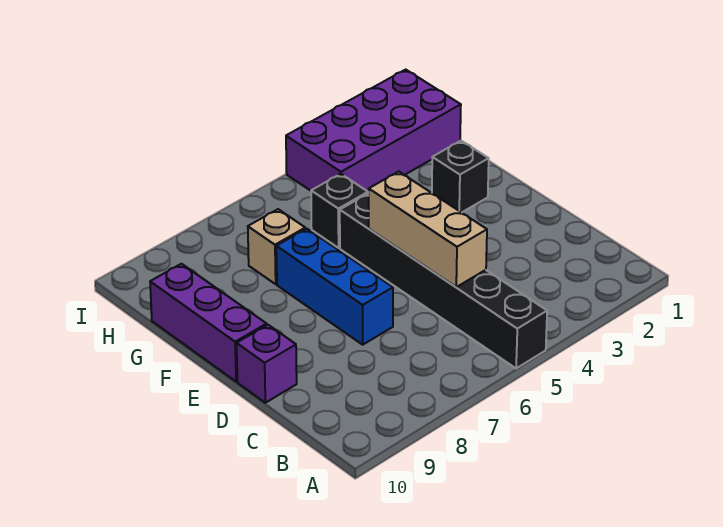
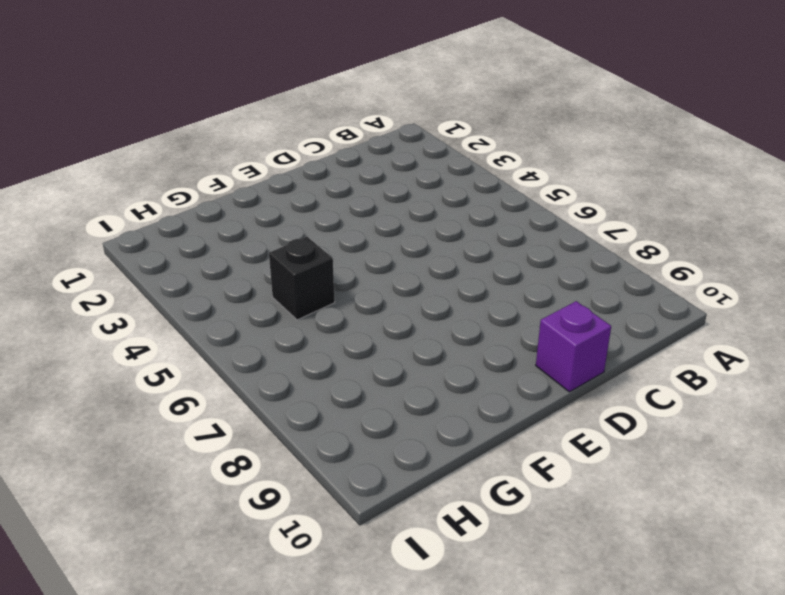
none -> black brick A5:F5 level 1
none -> blue brick D7:F7 level 1

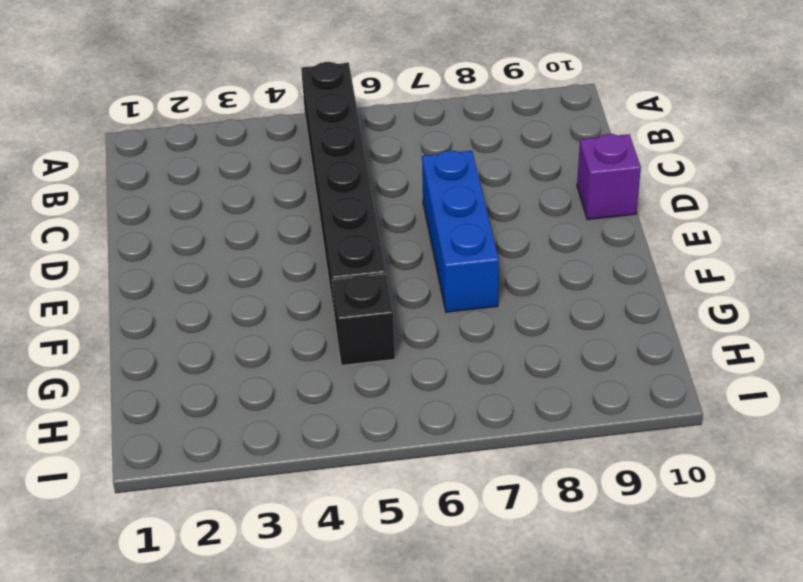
none -> purple brick E10:G10 level 1
none -> black brick F2 level 1

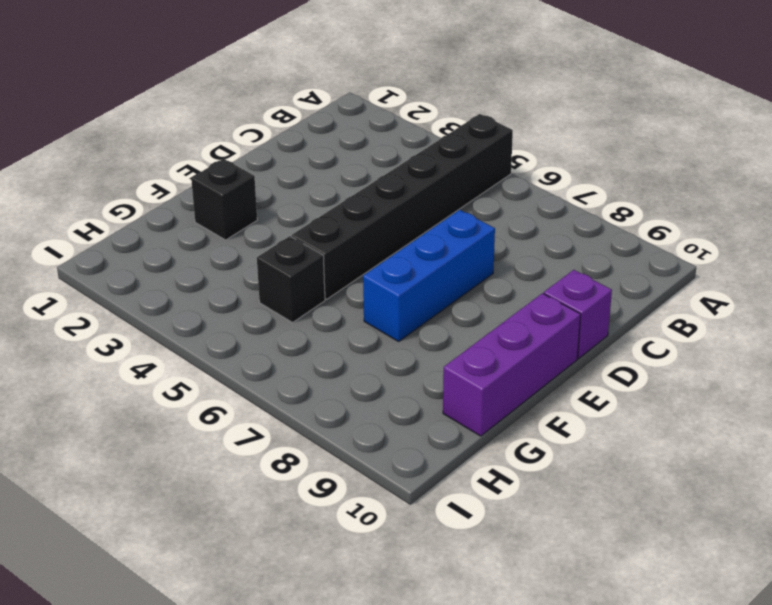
none -> tan brick G7 level 1
none -> purple brick H1:I4 level 1

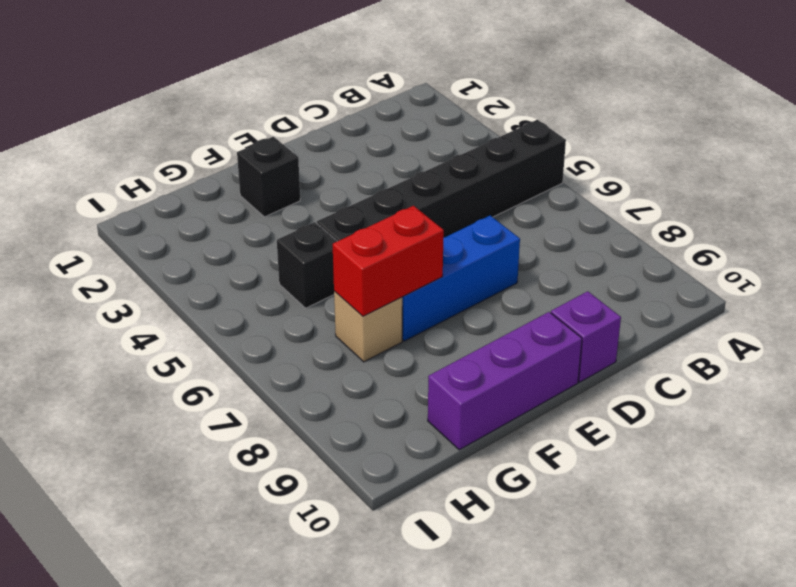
red brick F7:G7 level 2 -> none
none -> purple brick H1:I4 level 1
none -> tan brick C5:E5 level 2

